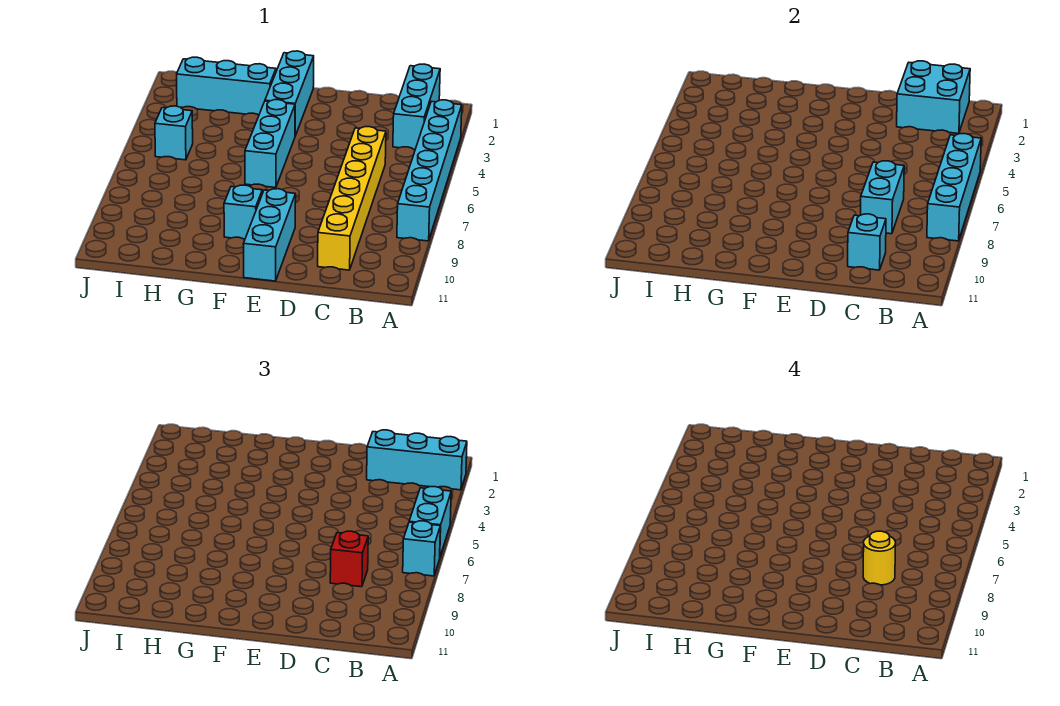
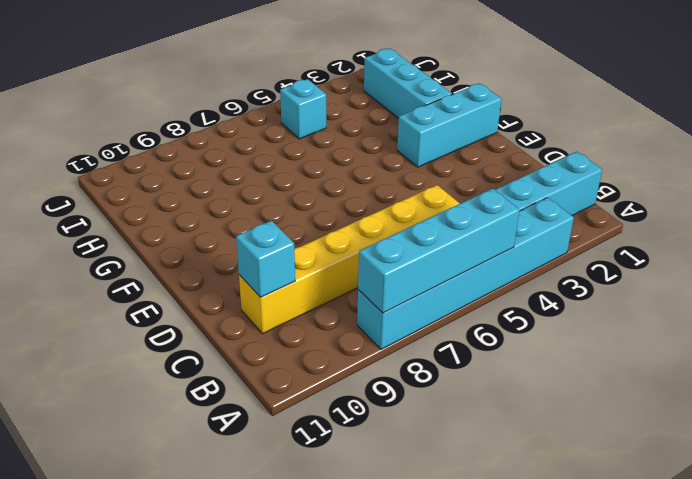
none -> cyan brick E9:E11 level 1
none -> cyan brick F4:F6 level 1
none -> cyan brick F9 level 1

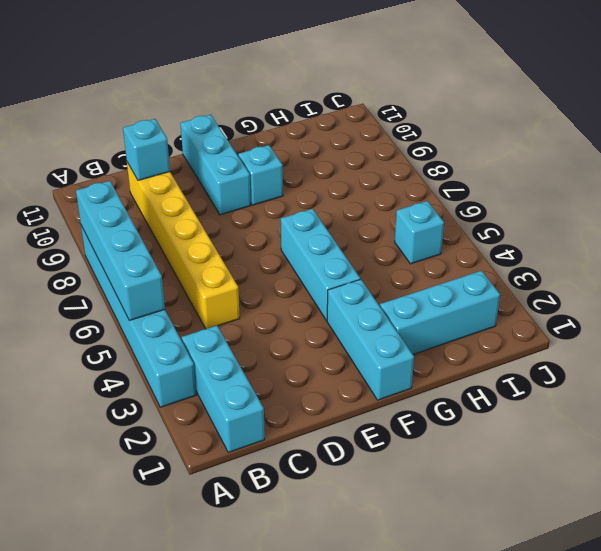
none -> cyan brick B1:C2 level 2
none -> cyan brick C7:C8 level 2
none -> cyan brick A2:C2 level 3

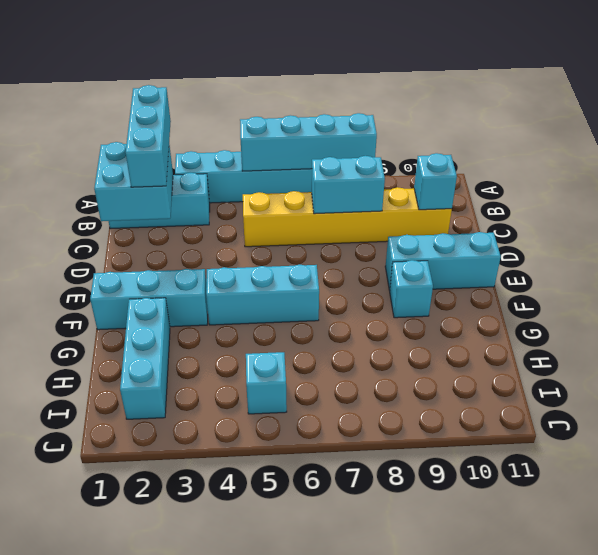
none -> cyan brick A5:A6 level 3
none -> cyan brick A7 level 3
none -> red brick C8 level 3

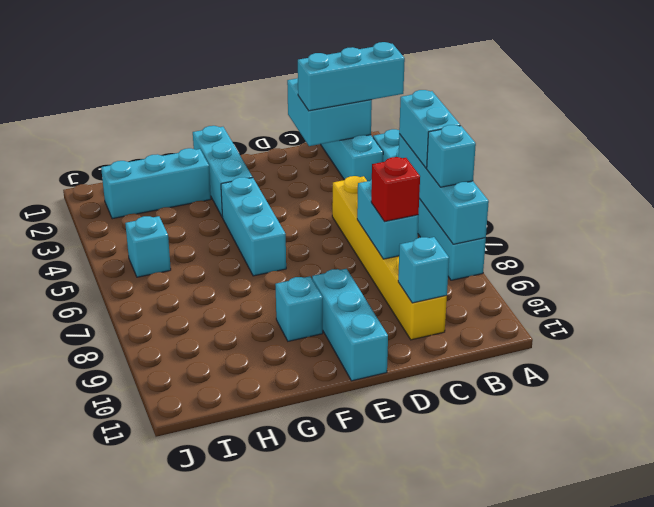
none -> yellow round brick C8 level 4

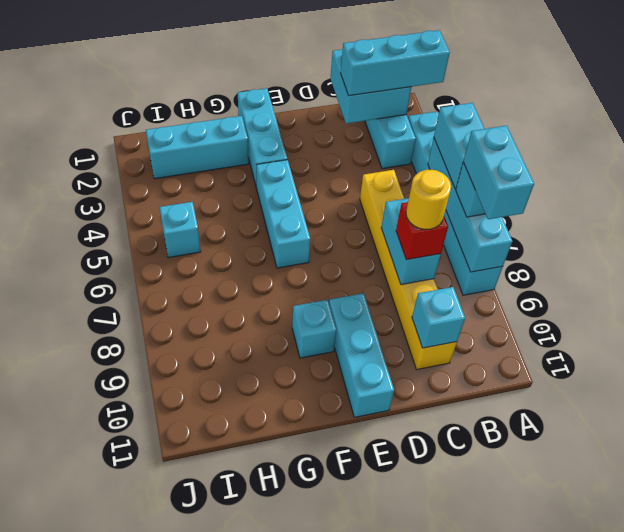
cyan brick A7:A8 level 4 -> none

